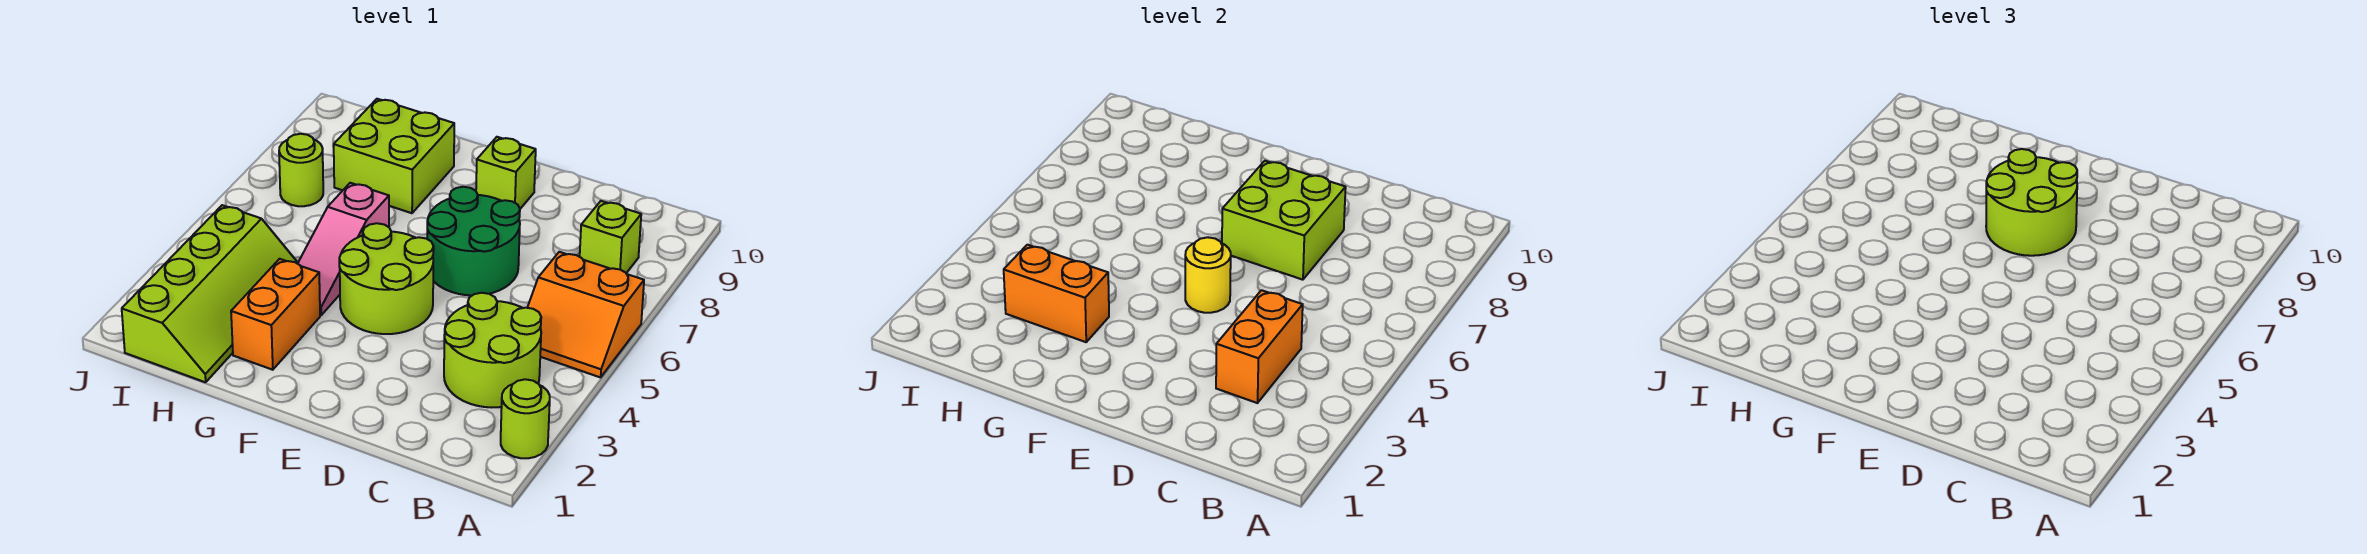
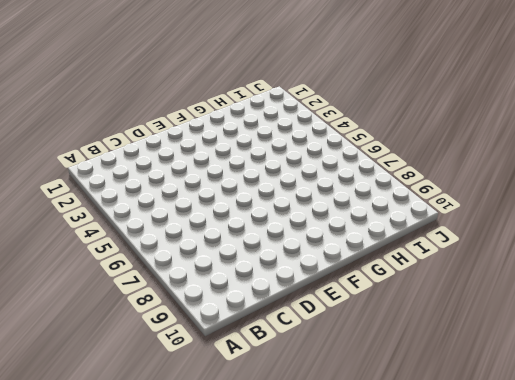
none -> lime round brick A2 level 1
none -> orange slope A5:B6 level 1 top 6
none -> lime round brick B3:C4 level 1

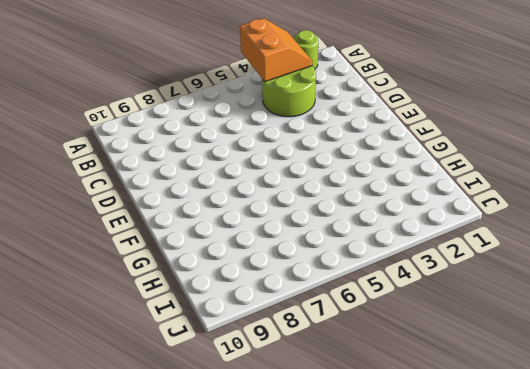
orange slope A3:B4 level 2 top 4 -> orange slope A5:B6 level 1 top 6
none -> lime brick B8 level 1
none -> green round brick D6:E7 level 1
none -> lime round brick E4:F5 level 1

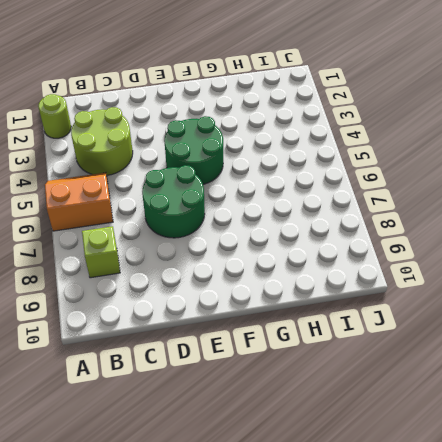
green round brick E4:F5 level 1 -> lime round brick E4:F5 level 1
none -> lime brick E9 level 1
none -> orange brick G2:G3 level 1
none -> pink slope G4:G6 level 1 top 6

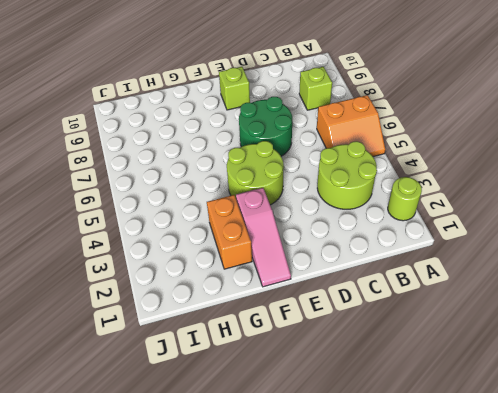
pink slope F1:F3 level 1 top 3 -> pink slope G4:G6 level 1 top 6
none -> lime brick G8:H9 level 1
none -> lime slope H1:I4 level 1 top I
none -> lime round brick I7 level 1

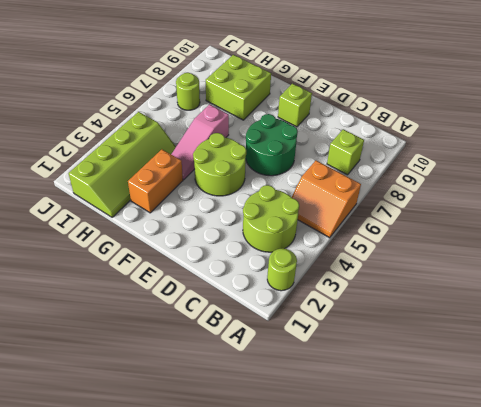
none -> orange brick C3:C4 level 2
none -> lime brick D7:E8 level 2
none -> yellow round brick E5 level 2

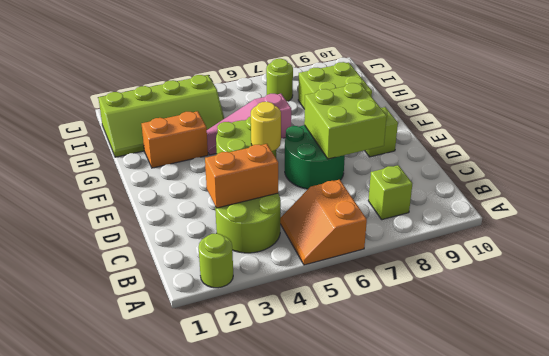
none -> orange brick G3:H3 level 2
none -> lime round brick E7:F8 level 3

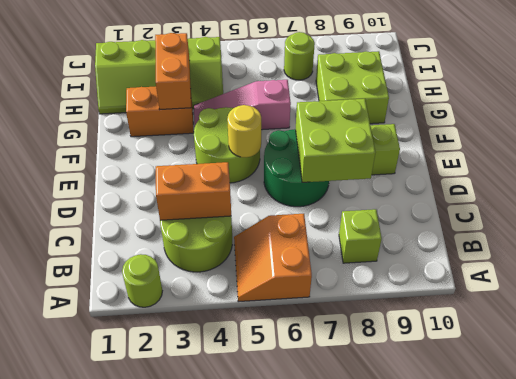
none -> lime round brick E7:F8 level 3

